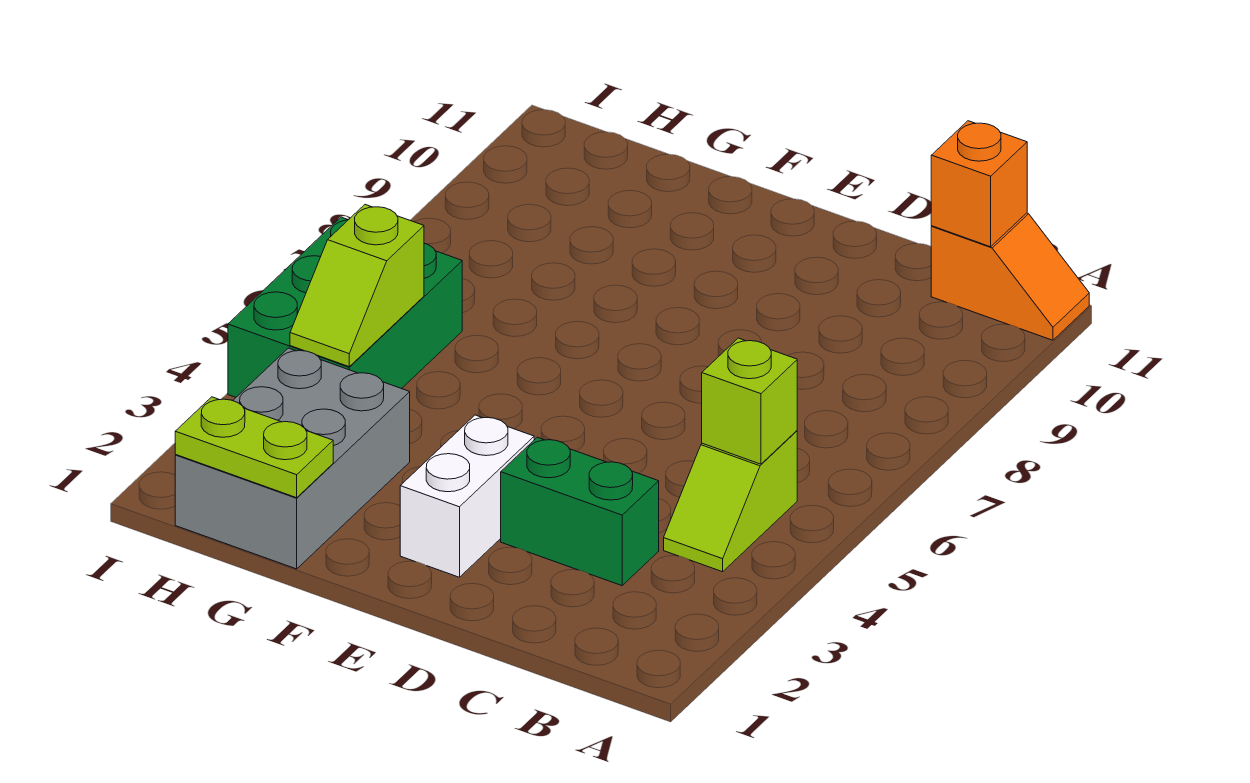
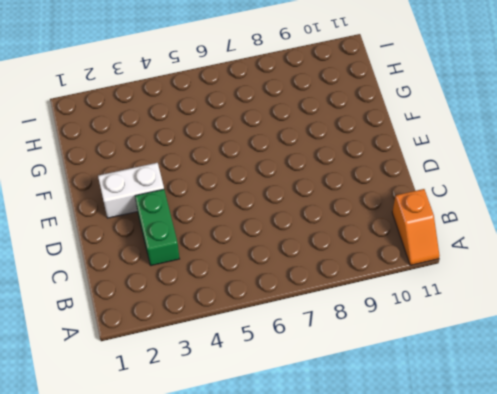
none -> lime slope B4:B5 level 1 top 5
none -> grey brick G1:H3 level 1

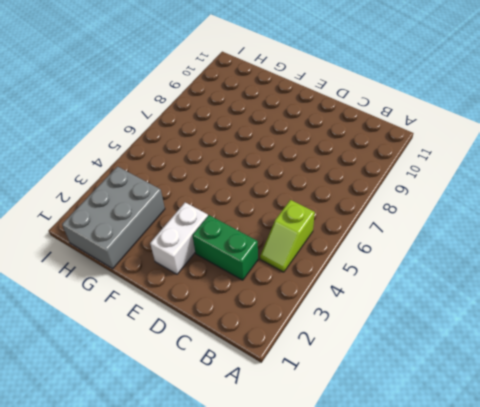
none -> orange slope A11:B11 level 1 top B
none -> green brick H4:I6 level 1

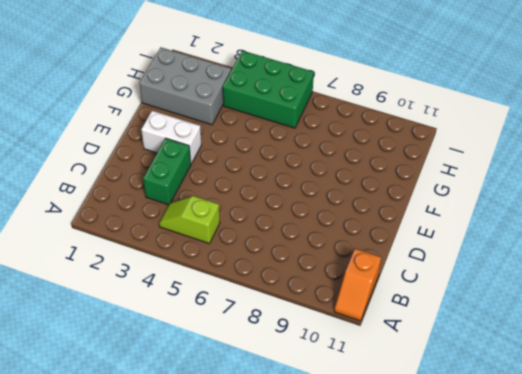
none -> lime brick B5 level 2
none -> orange brick B11 level 2

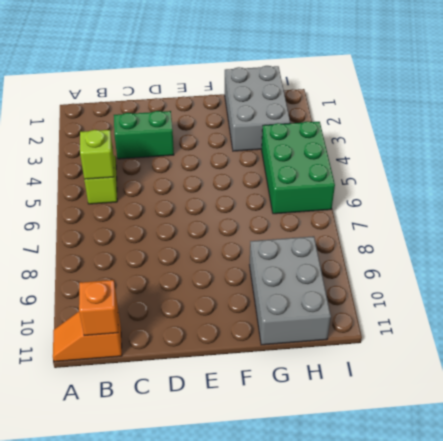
grey brick G9:H11 level 1 -> none
none -> white brick E2:E3 level 1
none -> lime plate G1:H1 level 2

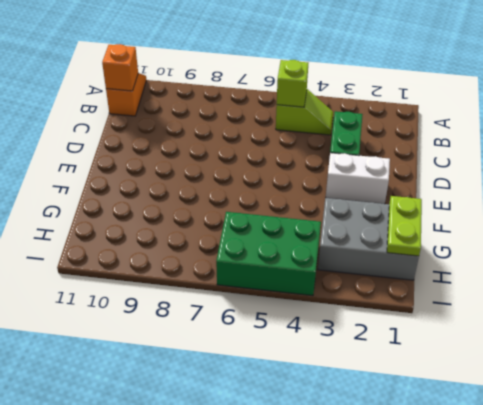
none -> lime slope H4:H5 level 2 top 5

